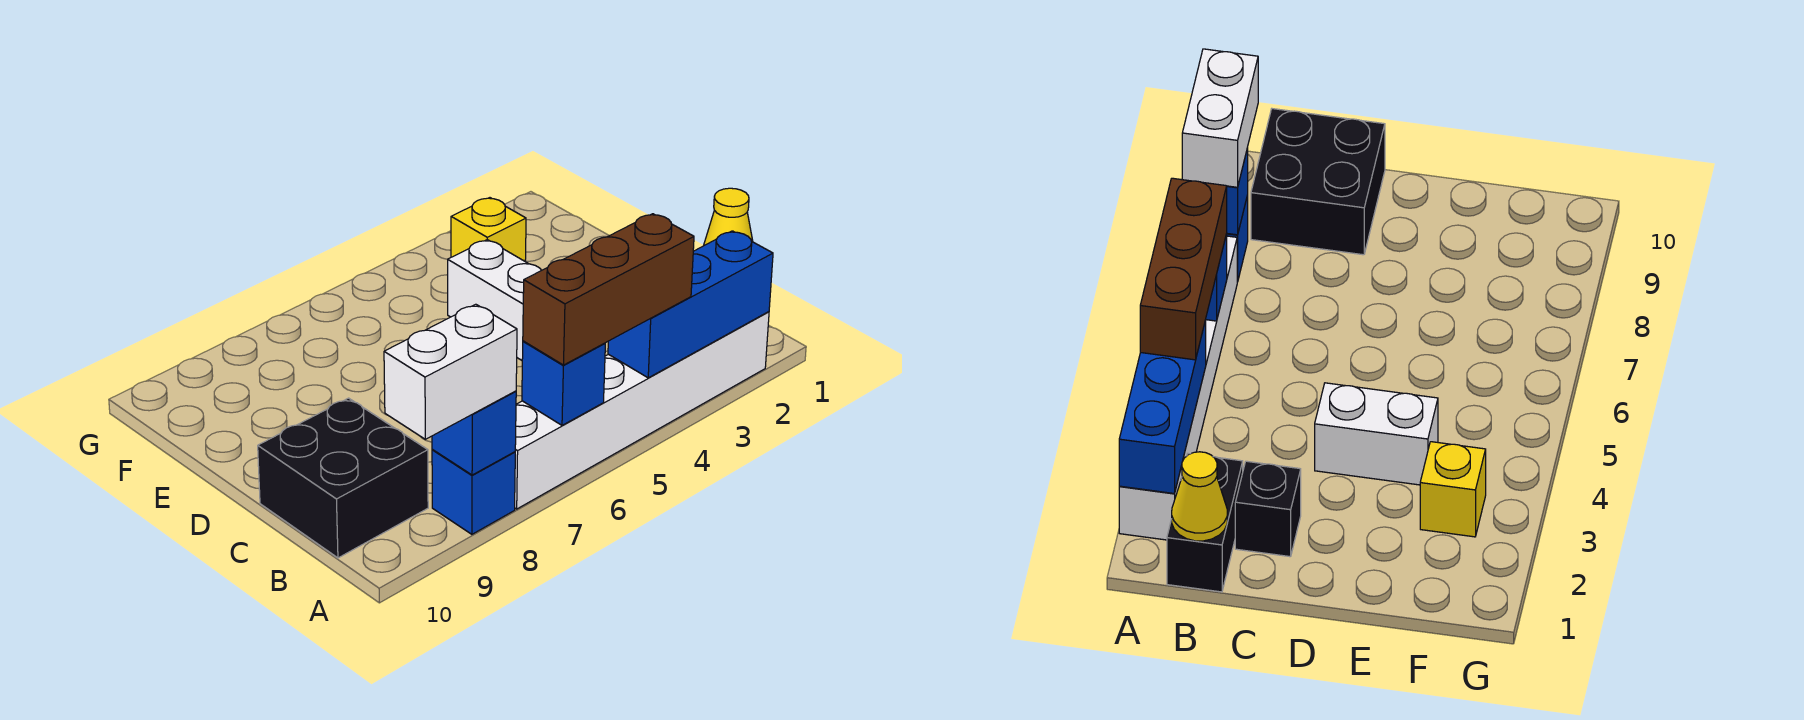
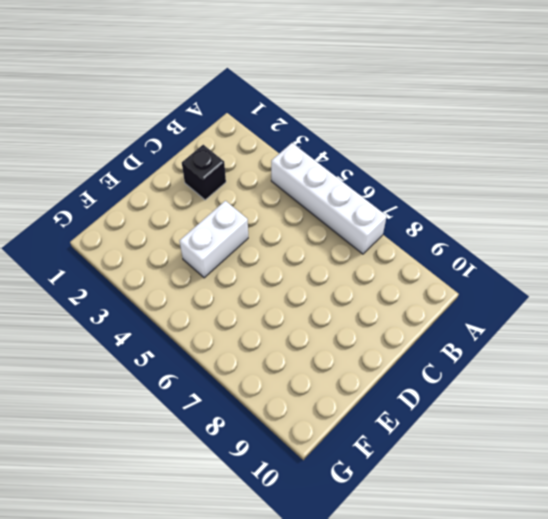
white brick A4:A7 level 1 -> white brick A2:A7 level 1
none -> blue brick A8 level 1
none -> black brick B1:B2 level 1
none -> black brick B9:C10 level 1

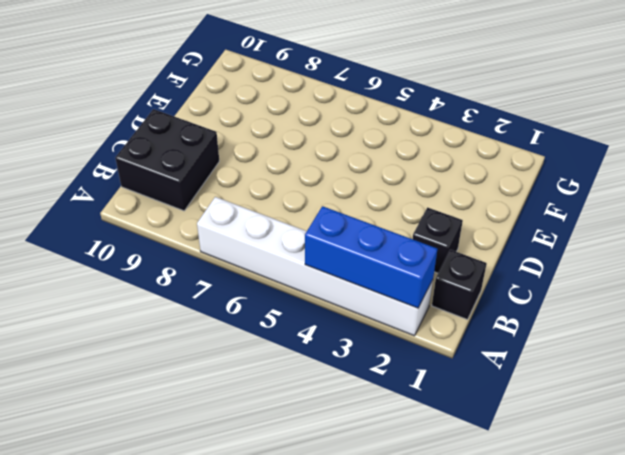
black brick B1 level 1 -> black brick B1:B2 level 1
none -> blue brick A8 level 1
none -> white brick D4:E4 level 1
none -> yellow brick F3 level 1

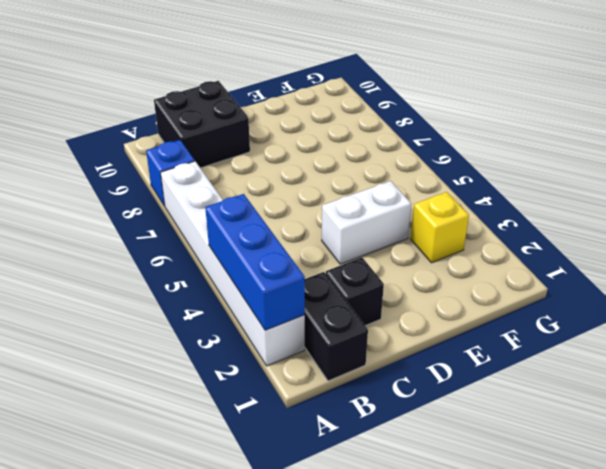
none -> blue brick A6 level 2
none -> blue brick A8 level 2
none -> yellow cone B1 level 2

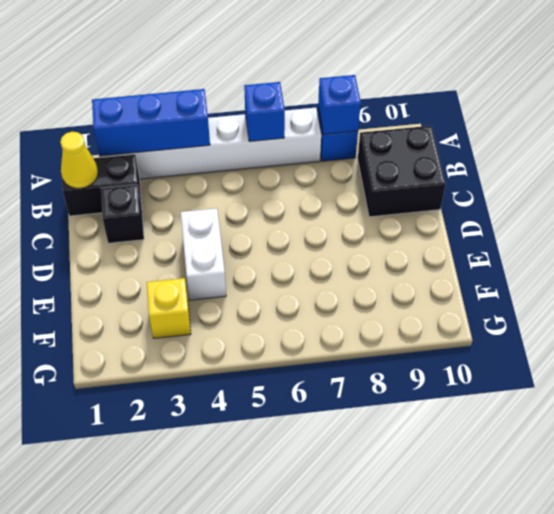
none -> brown brick A4:A6 level 3
none -> white brick A8:A9 level 3

